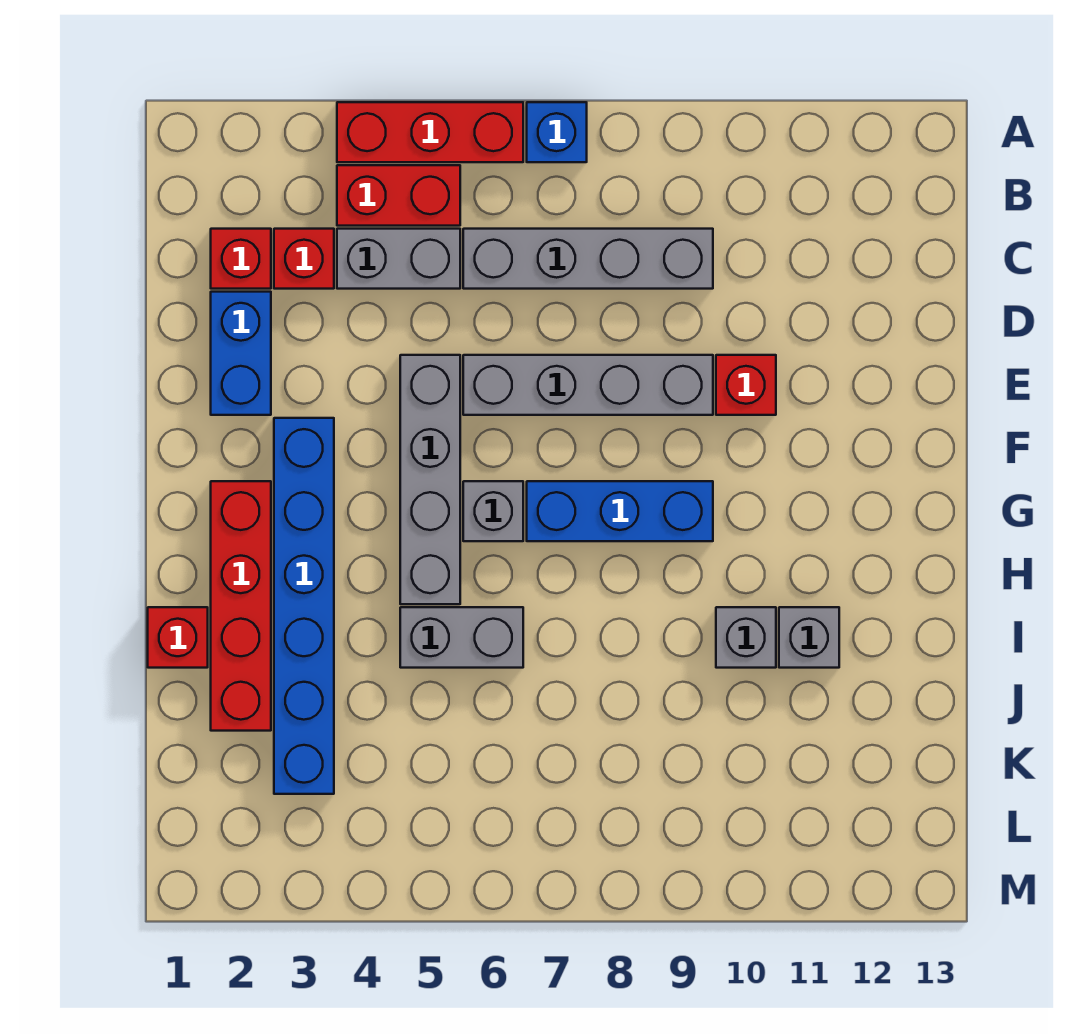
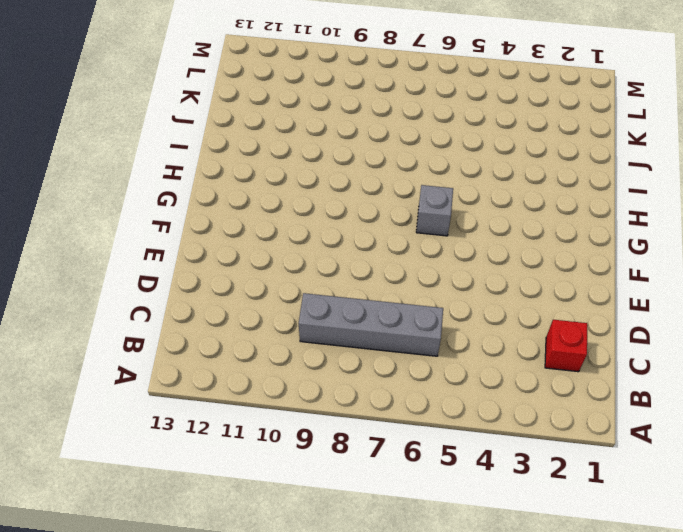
none -> red brick A4:A6 level 1
none -> blue brick A7 level 1
none -> red brick B4:B5 level 1

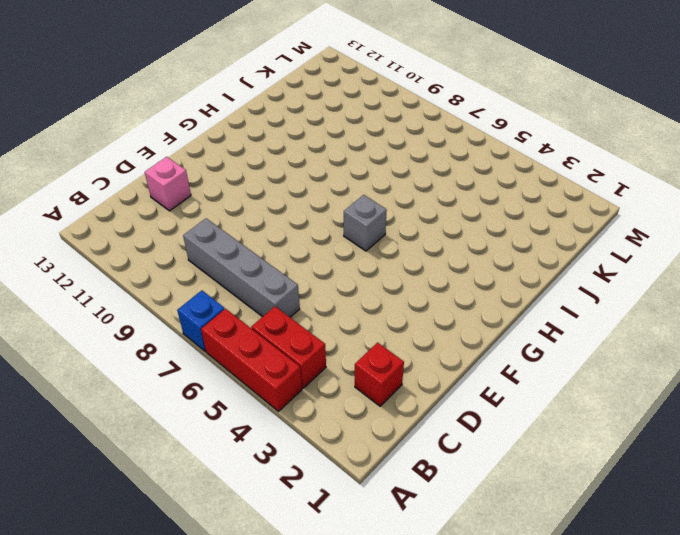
pink brick D12 level 1 -> none
none -> red brick C3 level 1
none -> grey brick C4:C5 level 1
none -> blue brick D2:E2 level 1

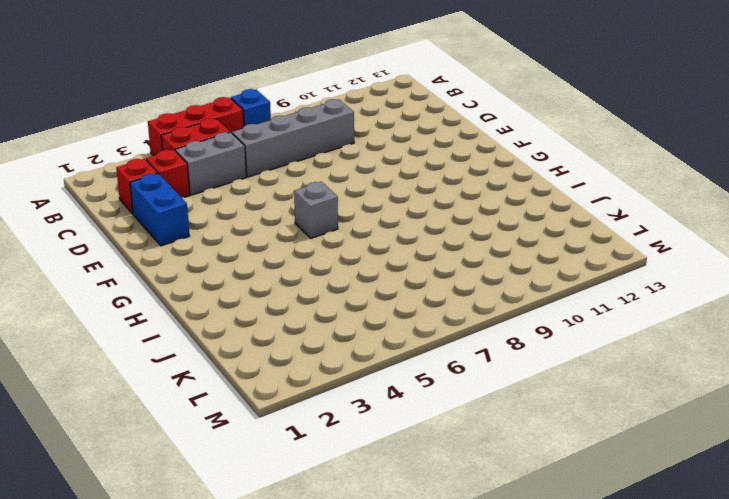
none -> grey brick E5:H5 level 1
none -> grey brick E6:E9 level 1
none -> red brick E10 level 1

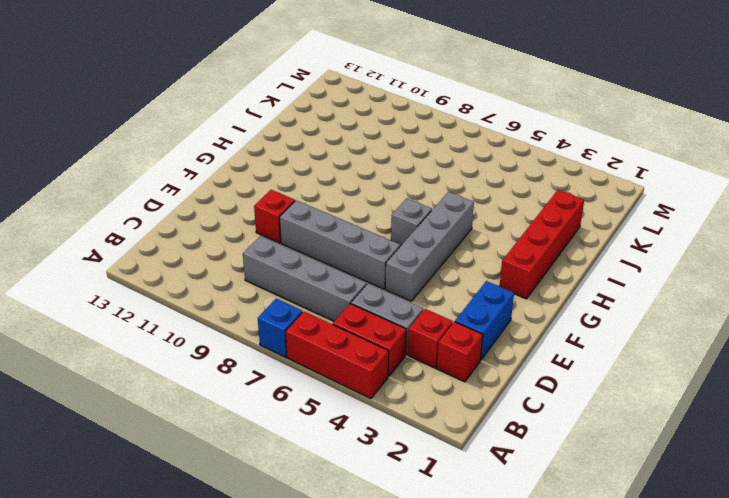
none -> blue brick F3:K3 level 1
none -> blue brick G7:G9 level 1
none -> red brick I1 level 1

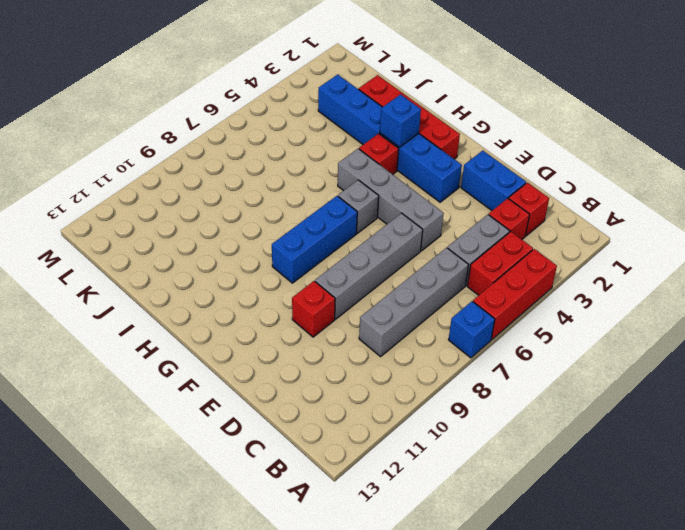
blue brick H3 level 2 -> none
red brick H4 level 1 -> red brick I1 level 1
none -> grey brick I5:I6 level 1
none -> grey brick I10 level 1
none -> grey brick I11 level 1

